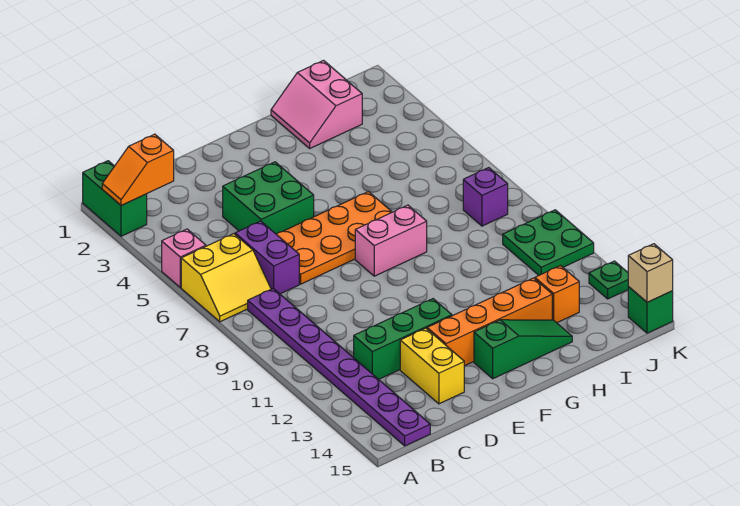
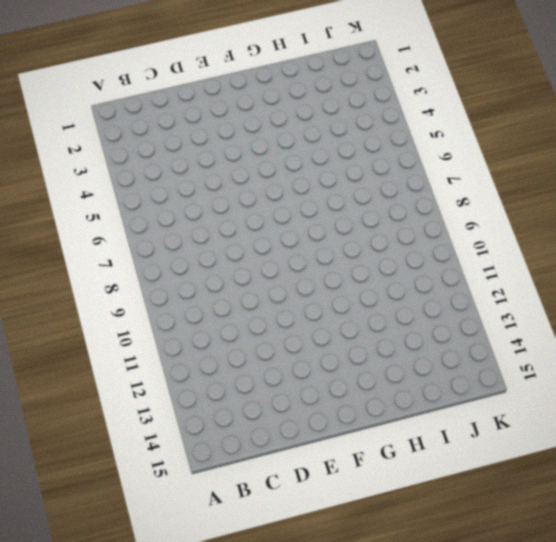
none -> green brick A1:A2 level 1
none -> pink brick A5 level 1
none -> yellow slope A6:B7 level 1 top 6

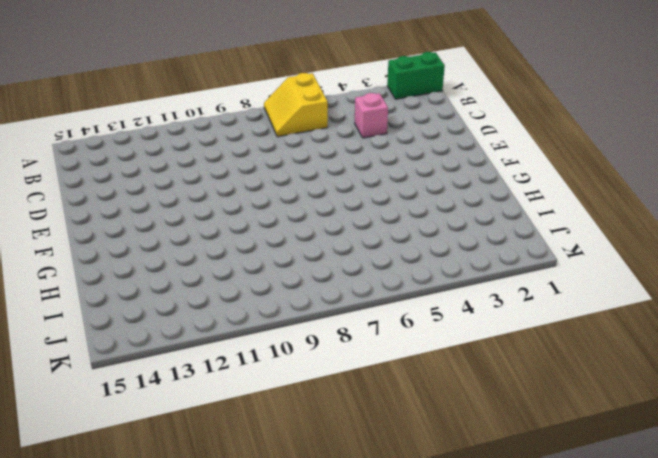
pink brick C4 level 1 -> pink brick A5 level 1
none -> purple plate B8:B15 level 1
none -> purple brick C6:C7 level 1
none -> green brick C12:E12 level 1

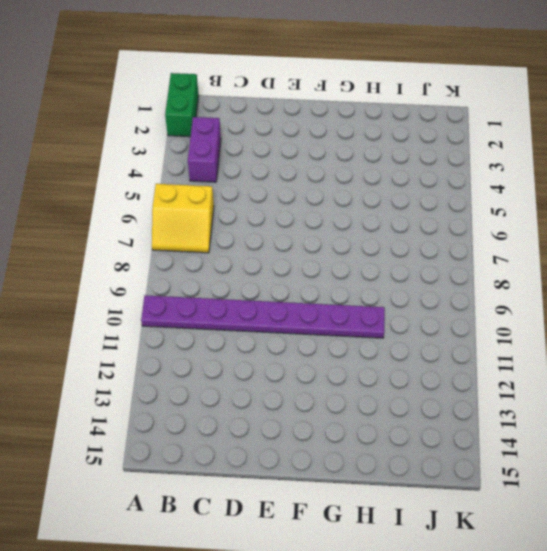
purple plate A10:H10 level 1 -> purple plate B8:B15 level 1
purple brick B3:B4 level 1 -> purple brick C6:C7 level 1
none -> pink brick A5 level 1
none -> green brick C12:E12 level 1
none -> green brick D4:E5 level 1

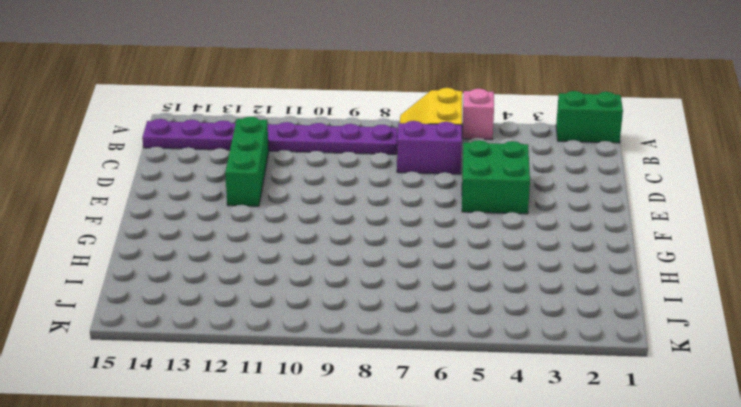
none -> orange plate D6:G7 level 1
none -> yellow brick D13:D14 level 1
none -> orange brick E13:H13 level 1

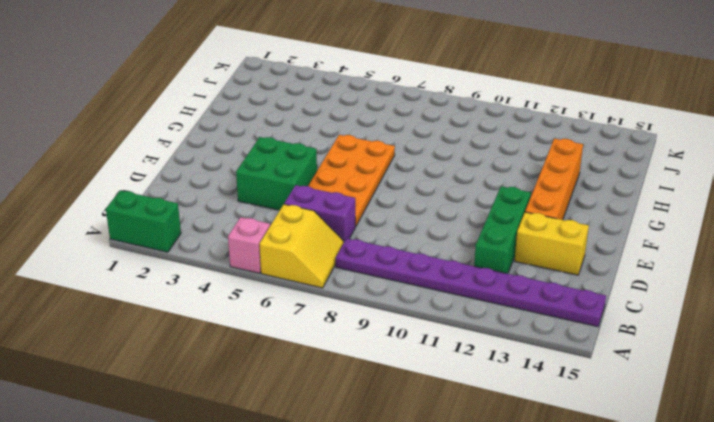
none -> pink brick F8:G8 level 1
none -> green slope F14:H14 level 1 top F
none -> pink slope H1:I2 level 1 top I

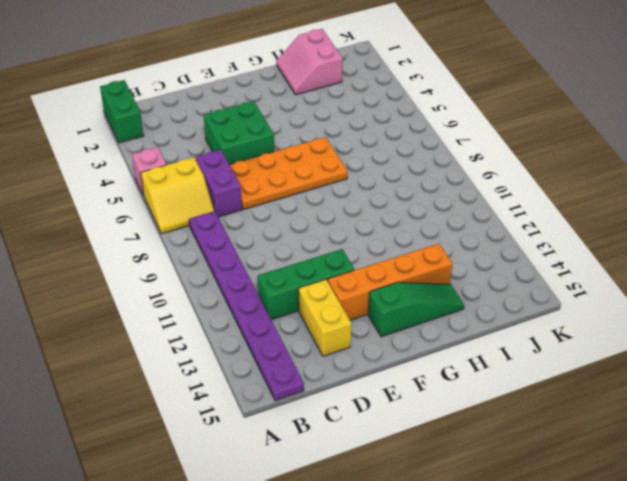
none -> pink brick F8:G8 level 1
none -> orange brick I13 level 1
none -> purple brick J8 level 1

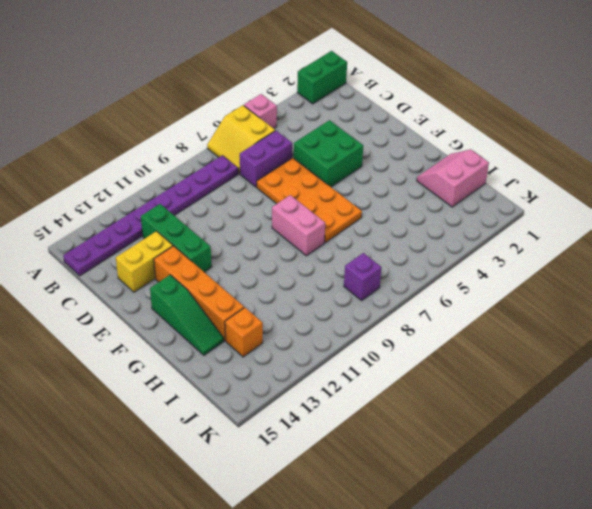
none -> green plate J10:K11 level 1
none -> green plate K13 level 1
none -> green brick K15 level 1

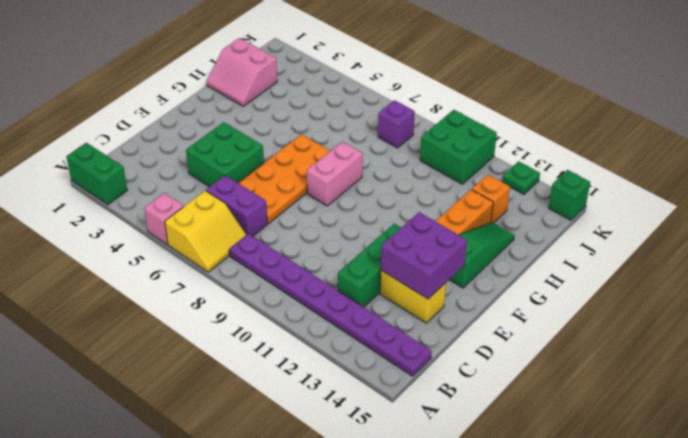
purple brick D13:E14 level 2 -> none
green brick J10:K11 level 1 -> green plate J10:K11 level 1
none -> orange slope A2:B2 level 2 top B
none -> tan brick K15 level 2

